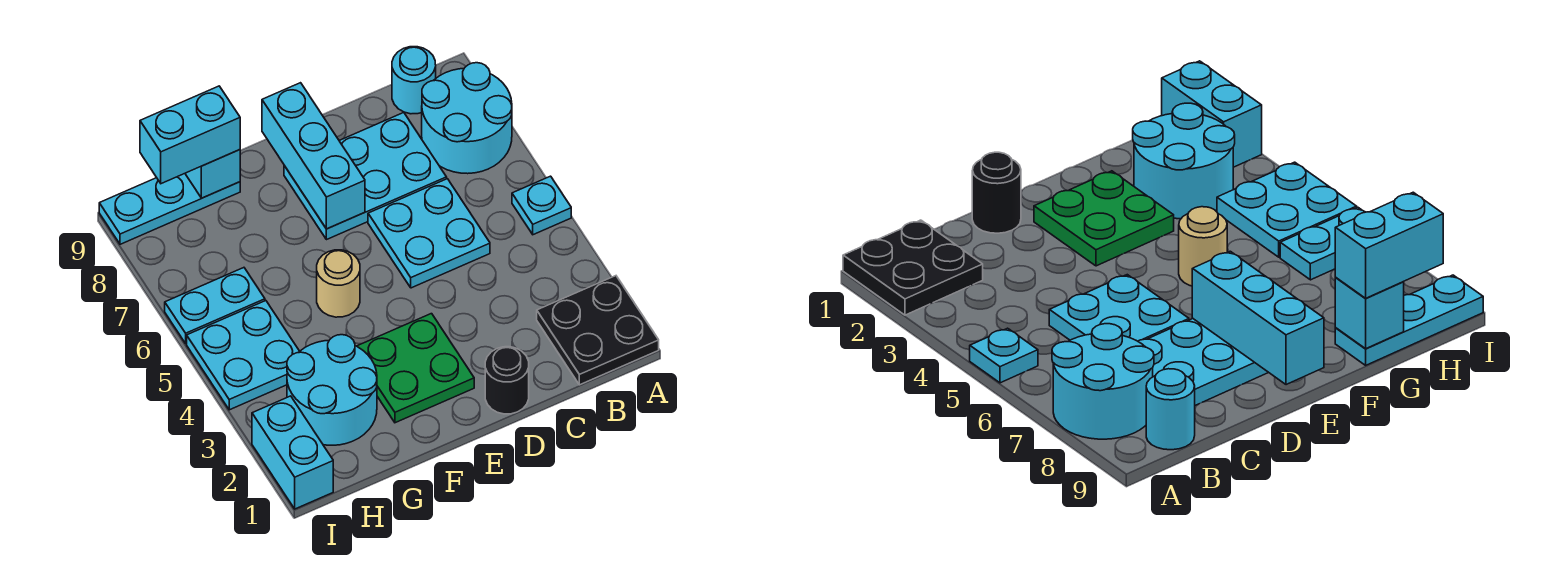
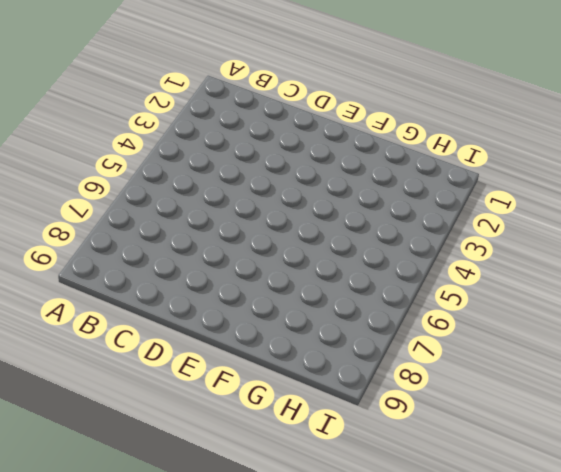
none -> black plate A1:B2 level 1
none -> cyan plate A5 level 1
none -> cyan round brick A7:B8 level 1

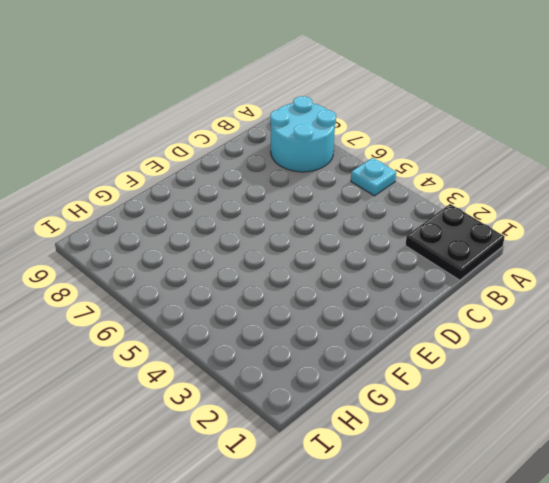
none -> cyan round brick B9 level 1
none -> cyan plate C5:D6 level 1
none -> cyan plate C7:E8 level 1

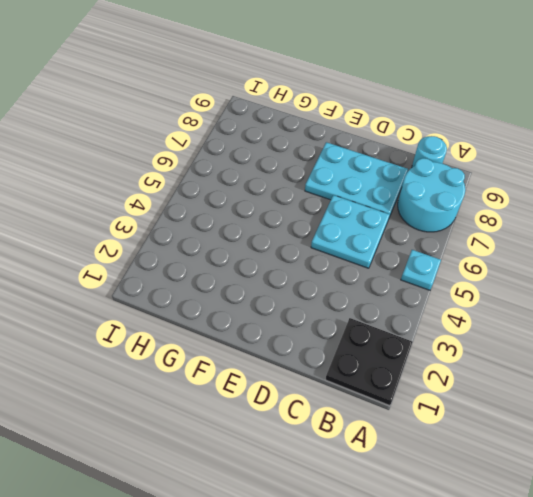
none -> black round brick D1 level 1
none -> green plate E2:F3 level 1
none -> tan round brick F5 level 1

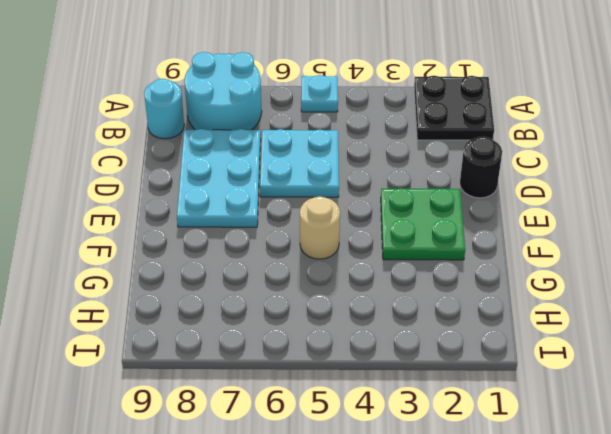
none -> cyan round brick G2:H3 level 1
none -> cyan plate G9:I9 level 1
none -> cyan plate H4:I5 level 1

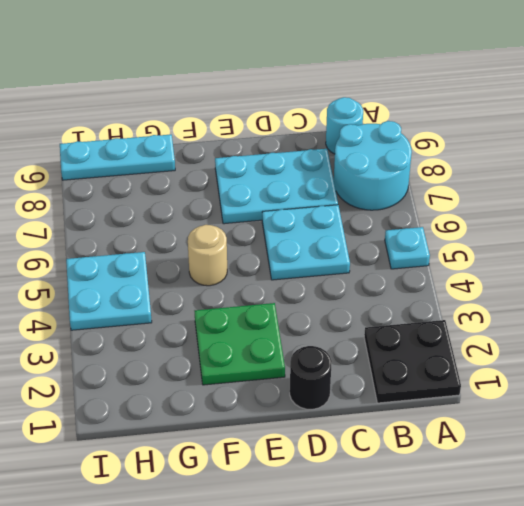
none -> cyan round brick G2:H3 level 1
none -> cyan plate H6:I6 level 1
none -> cyan brick I1:I2 level 1

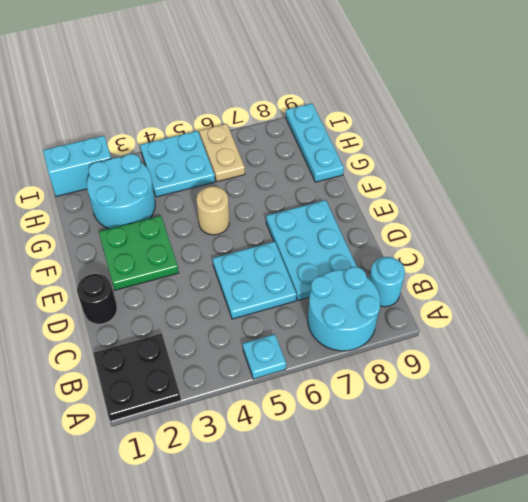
tan plate H6:I6 level 1 -> cyan plate H6:I6 level 1
none -> cyan brick E7:E9 level 2
none -> cyan brick G9 level 2
none -> cyan brick G9:H9 level 3

